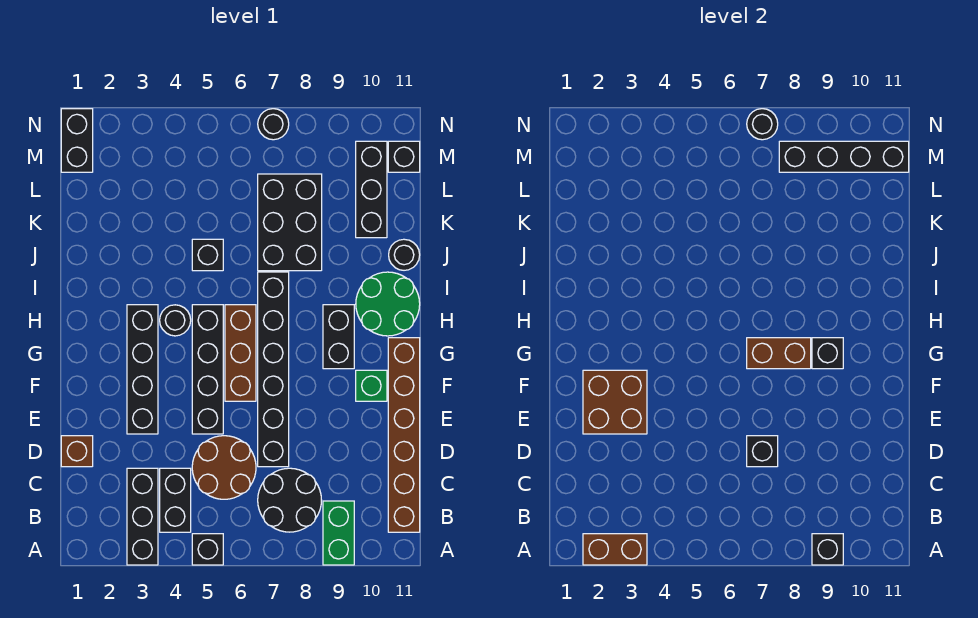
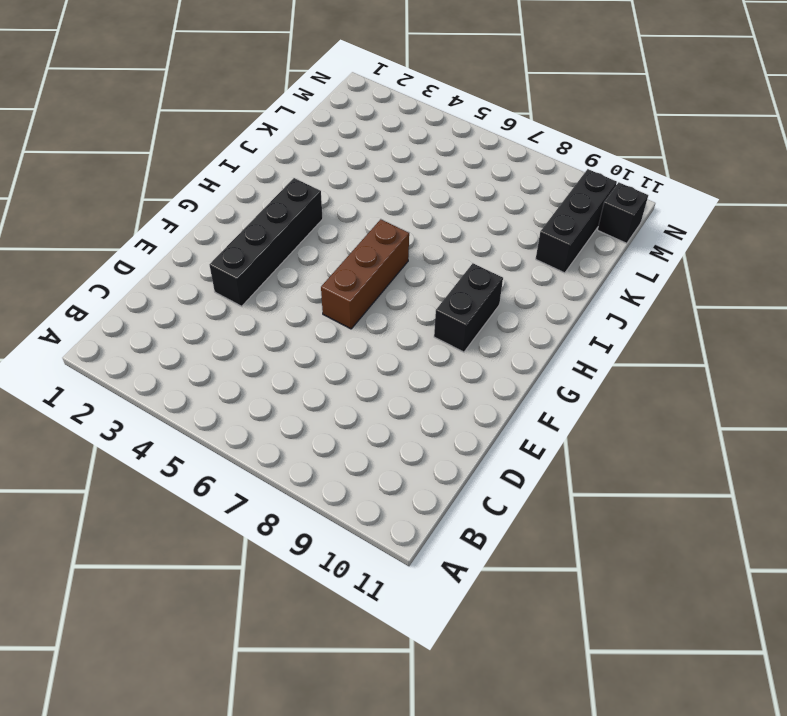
none -> black brick A3:C3 level 1
none -> black brick A5 level 1
none -> green brick A9:B9 level 1
none -> black brick B4:C4 level 1

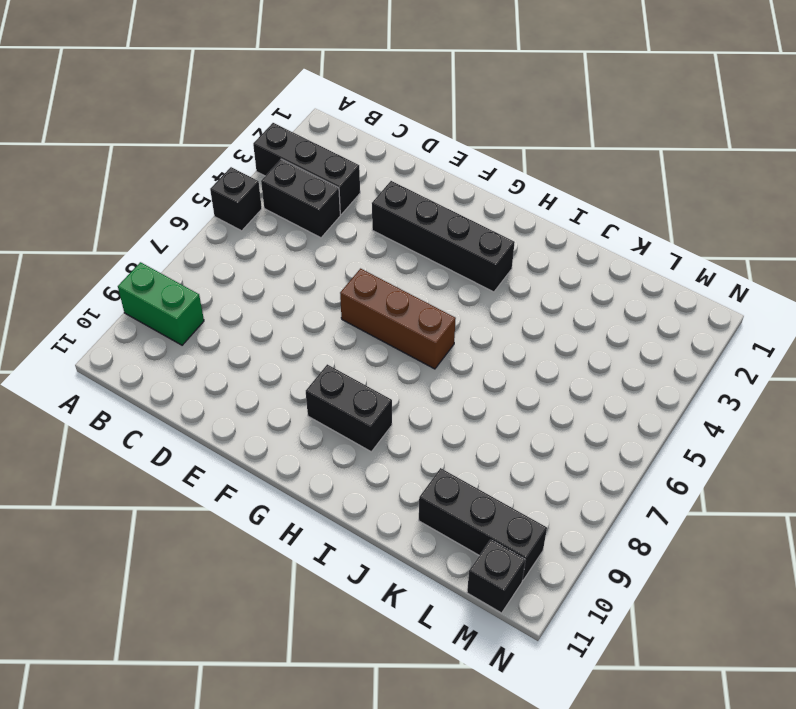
none -> black round brick B7:C8 level 1
none -> brown brick B11:G11 level 1
none -> brown round brick C5:D6 level 1
none -> brown brick D1 level 1

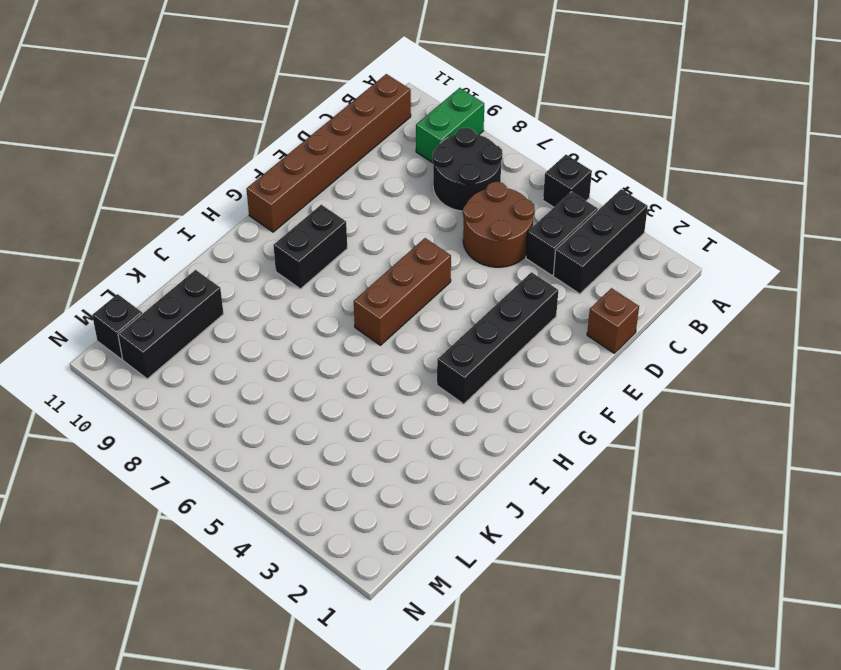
none -> black brick D7:I7 level 1
none -> black brick E5:H5 level 1
none -> green brick F10 level 1
none -> black round brick H4 level 1

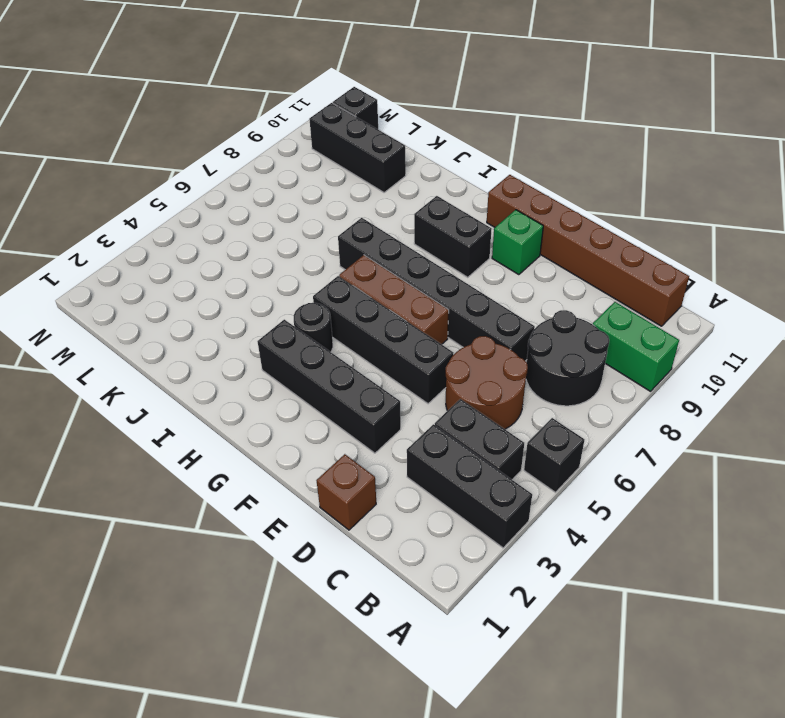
none -> green round brick H10:I11 level 1
none -> black brick J5 level 1
none -> black brick J7:L8 level 1
none -> black round brick J11 level 1

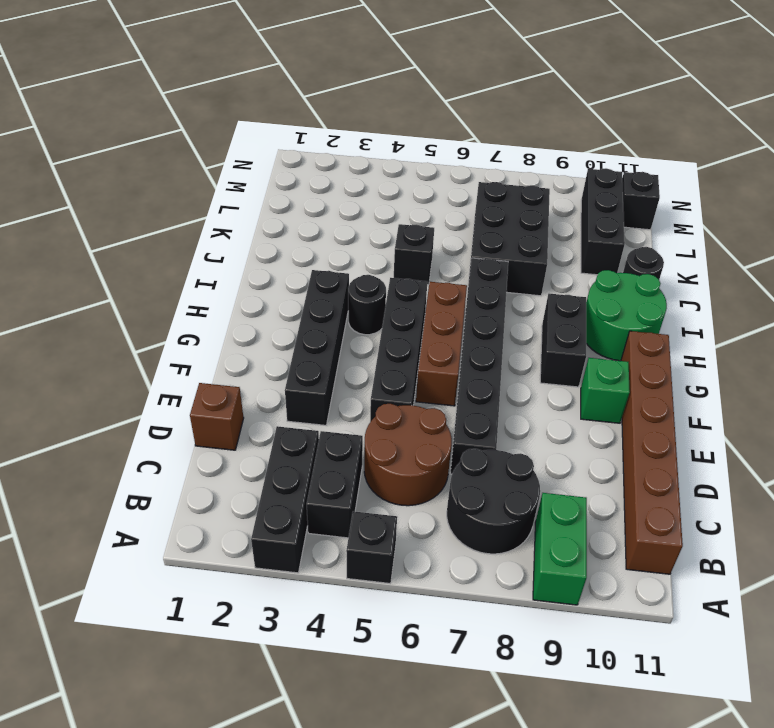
none -> black brick M1:N1 level 1
none -> black round brick N7 level 1
none -> brown brick A2:A3 level 2
none -> black brick A9 level 2

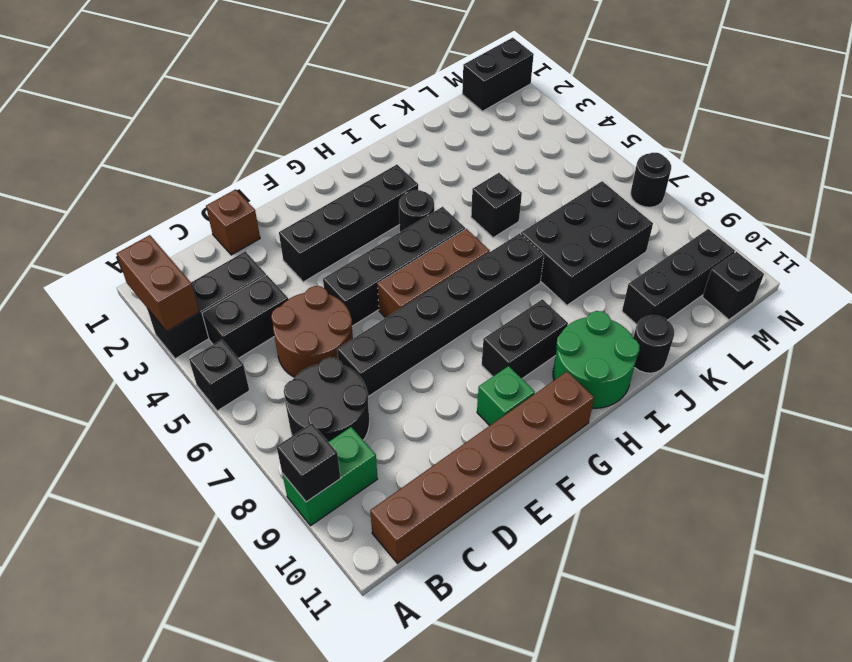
none -> black brick D7 level 2
none -> brown brick E2:F3 level 2
none -> brown brick G7:G8 level 2
none -> black brick G9 level 2

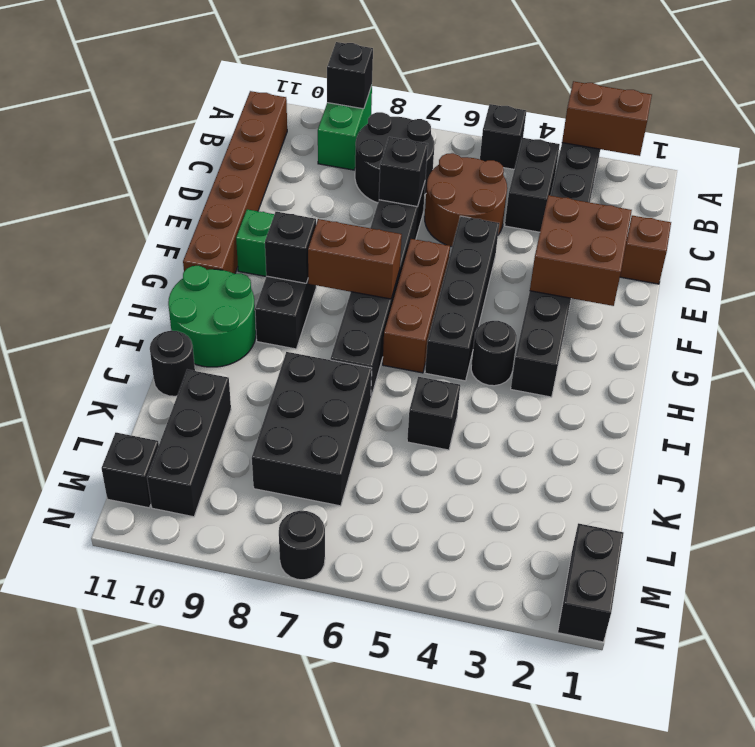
none -> black brick M8:M11 level 2
none -> black round brick N7 level 2

